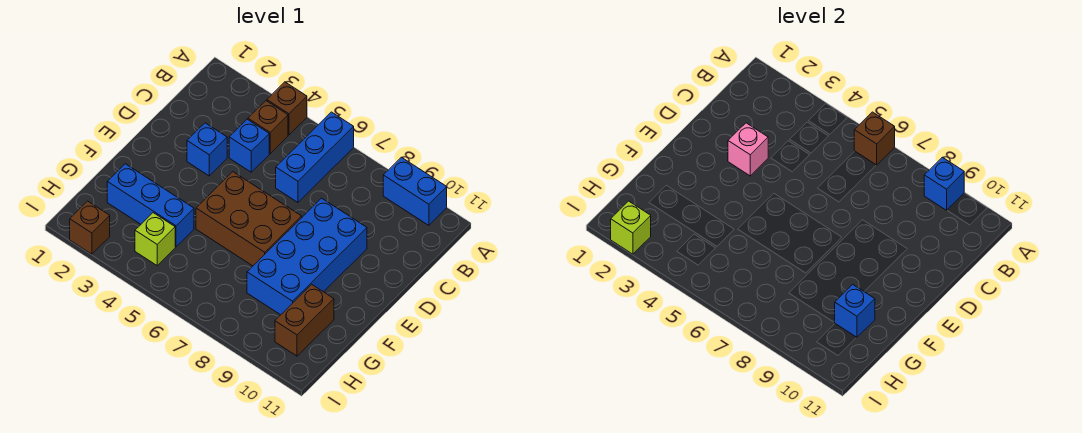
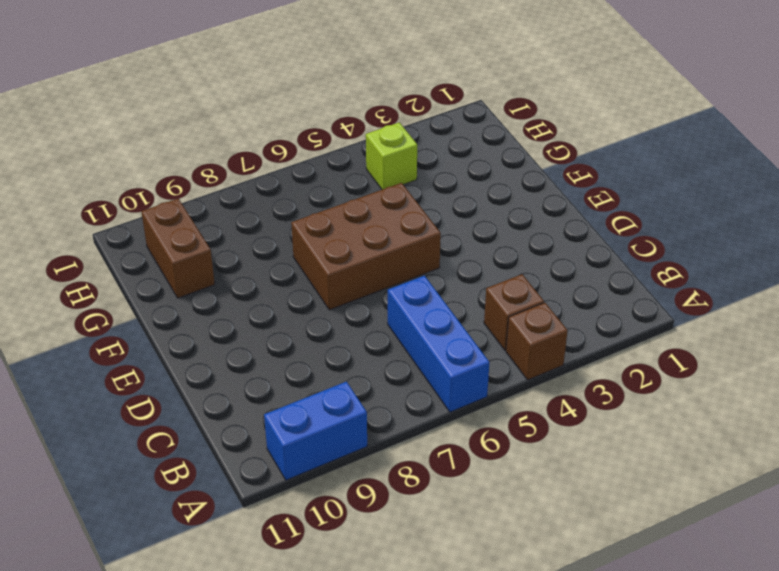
none -> blue brick C4 level 1
none -> blue brick D3 level 1
none -> blue brick D8:G9 level 1

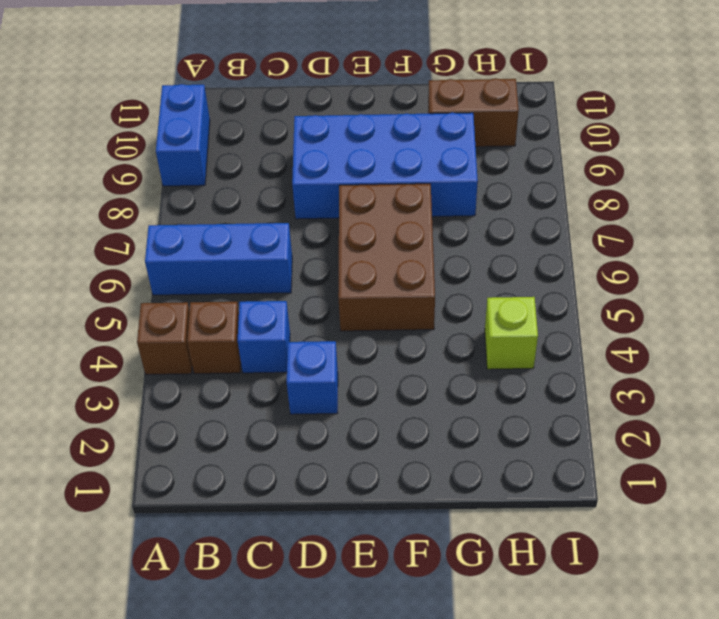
none -> blue brick G2:G4 level 1
none -> brown brick I2 level 1
none -> brown brick A6 level 2

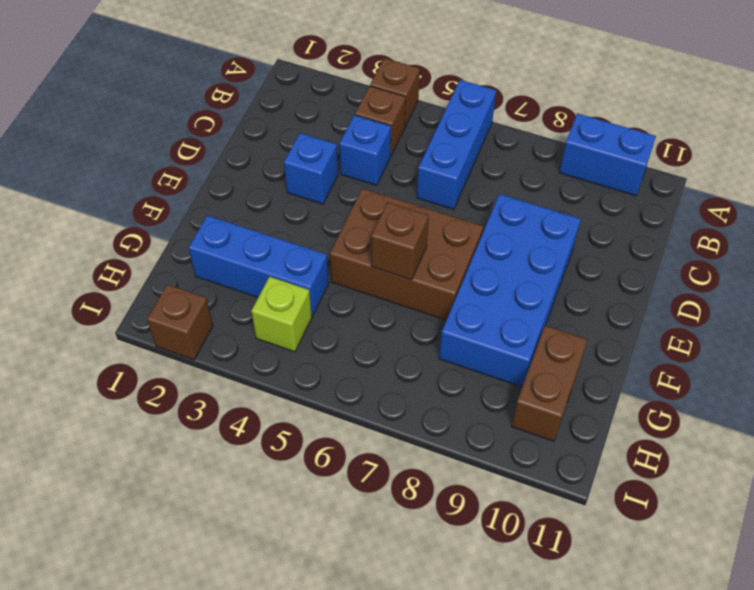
brown brick F6 level 2 -> brown brick A6 level 2
none -> blue brick A9 level 2
none -> pink brick D3 level 2
none -> blue brick G10 level 2

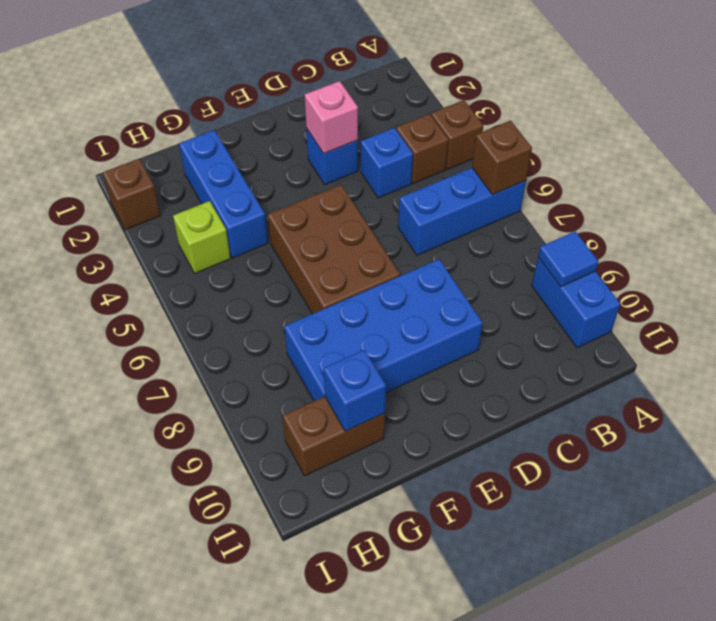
blue tile A9 level 2 -> blue brick A9 level 2
none -> lime brick I2 level 2

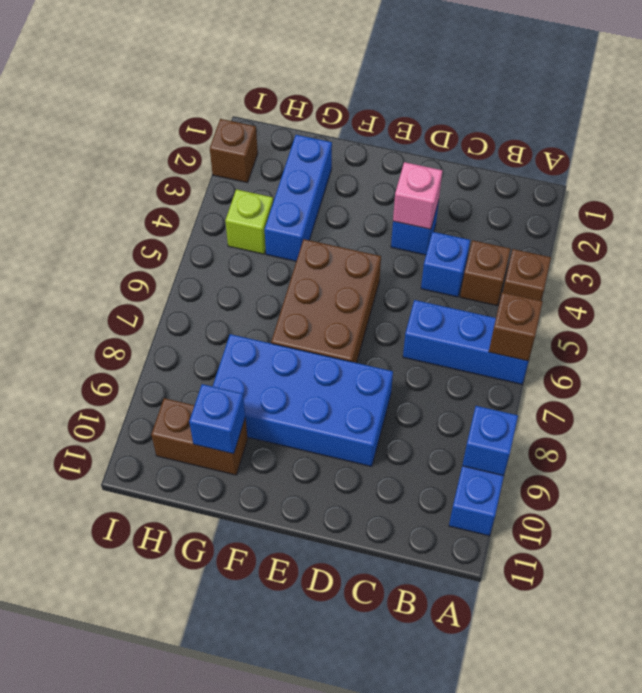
none -> lime brick I2 level 2

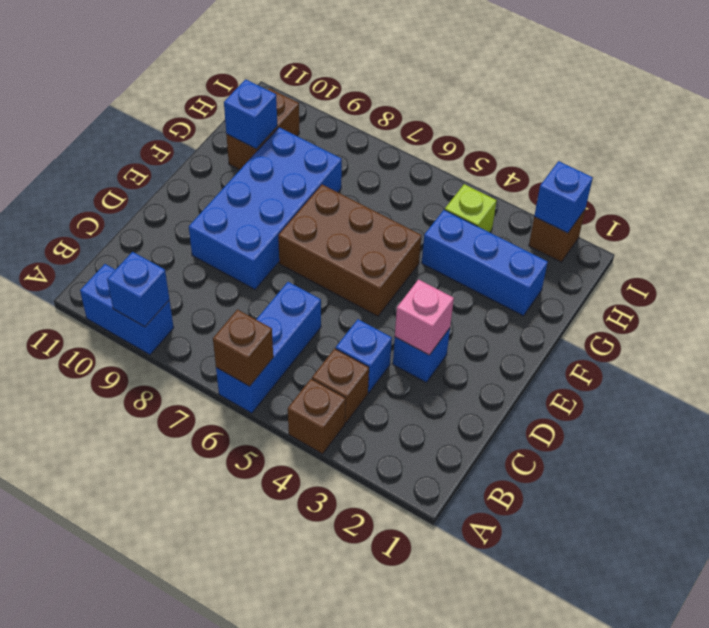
blue brick I2 level 2 -> lime brick I2 level 2

